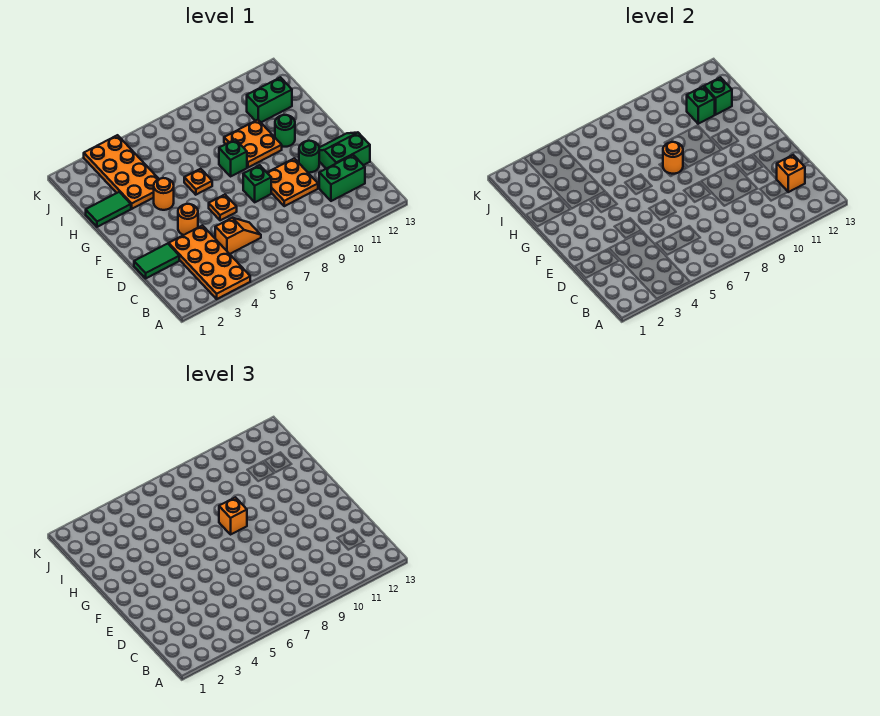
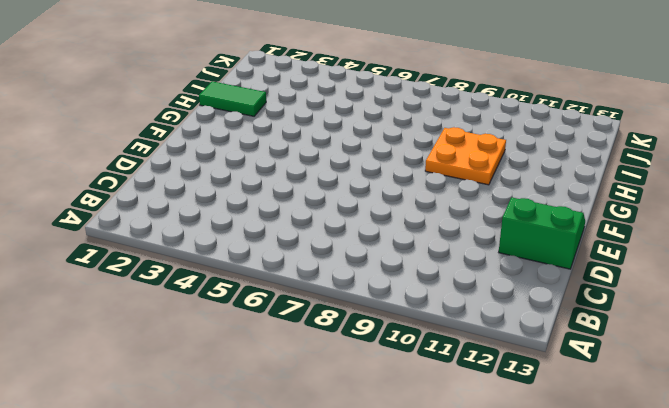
none -> orange plate A3:D4 level 1
none -> orange slope C5:C6 level 1 top 5
none -> green brick C11:C12 level 1

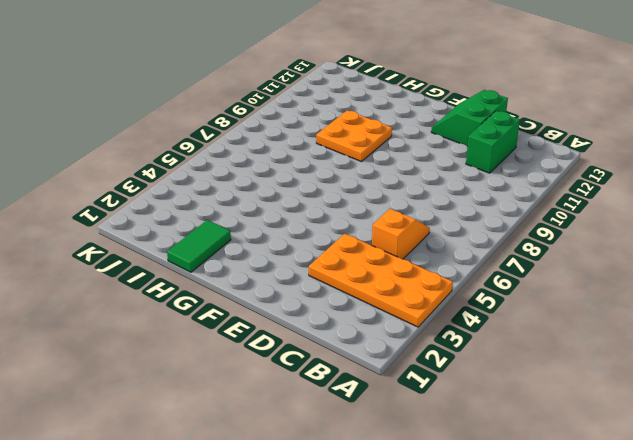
none -> green tile D1:D2 level 1
none -> orange plate D9:E10 level 1
none -> orange round brick E4 level 1

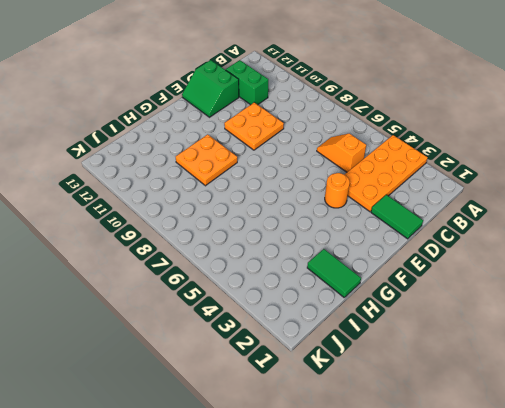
none -> orange plate E6 level 1
none -> green brick E8 level 1
none -> green round brick E11 level 1

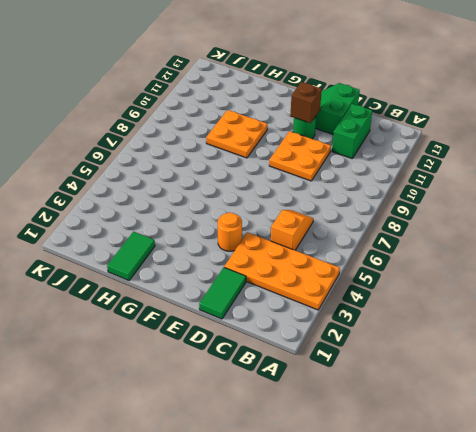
brown brick E11 level 2 -> none
none -> orange plate E6 level 1
none -> green brick E8 level 1
none -> orange round brick G4 level 1

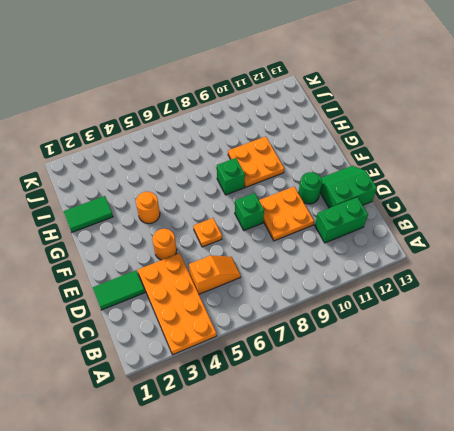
none -> orange plate G6 level 1
none -> green round brick G11 level 1
none -> orange plate H3:K4 level 1

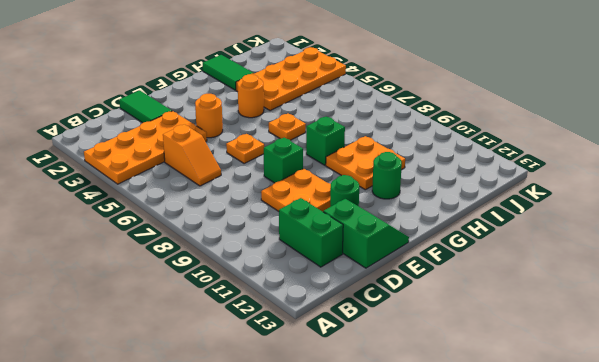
none -> green brick I11:I12 level 1
none -> orange brick C12 level 2
none -> orange round brick G8 level 2

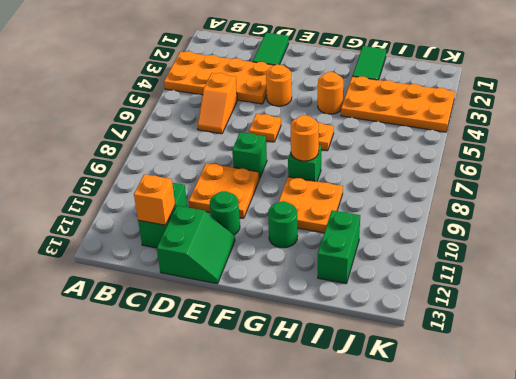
none -> green brick I11 level 2
none -> green brick I12 level 2
none -> orange brick G8 level 3

